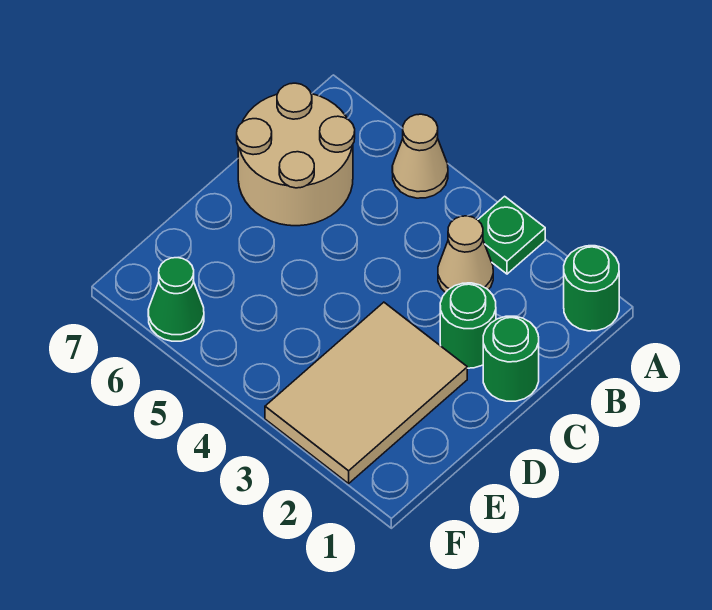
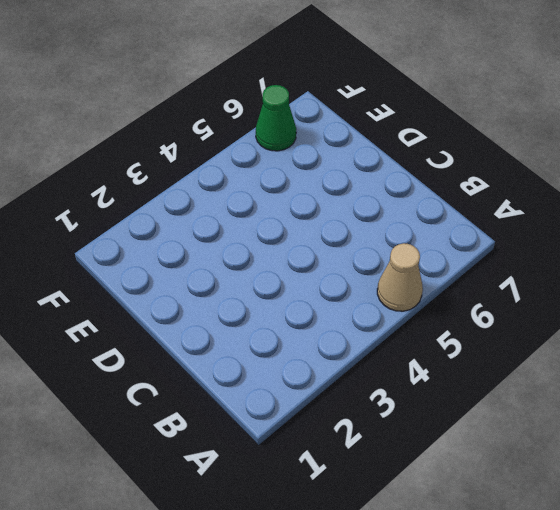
none -> green round brick A1 level 1
none -> green plate A3 level 1

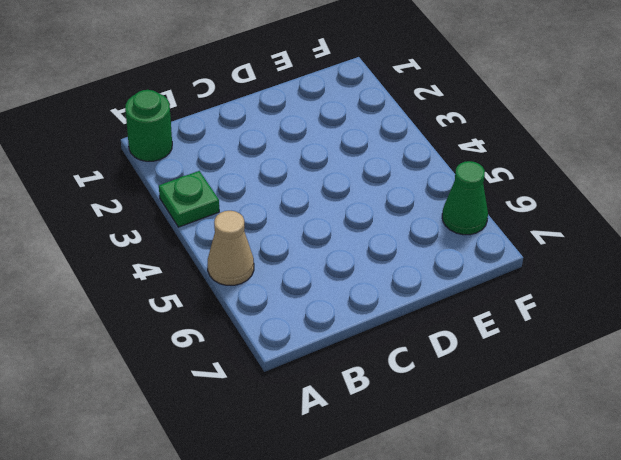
none -> tan cone B3 level 1
none -> tan round brick B6:C7 level 1

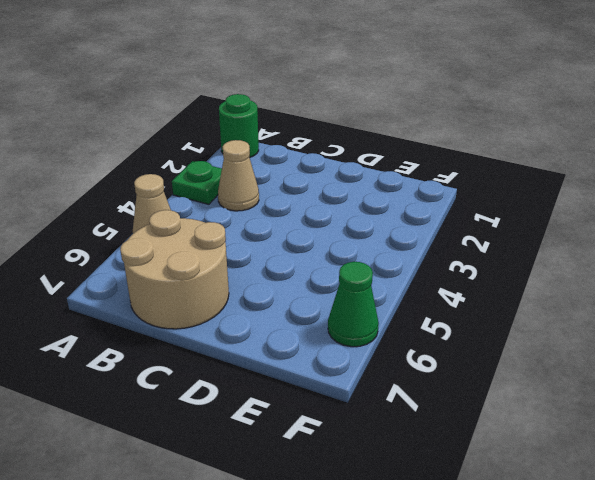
none -> green round brick C1 level 1
none -> green round brick C2 level 1

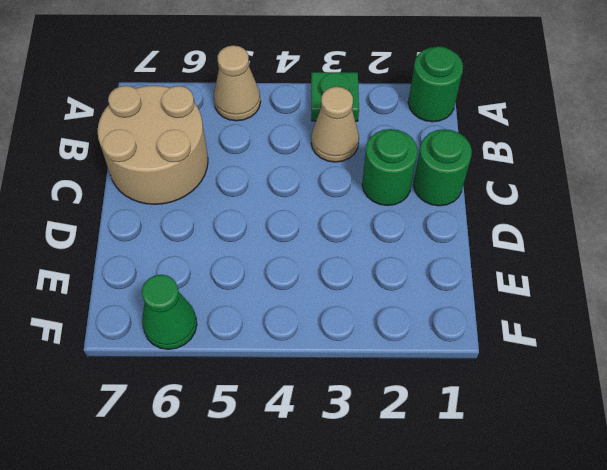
none -> tan tile D2:F3 level 1

